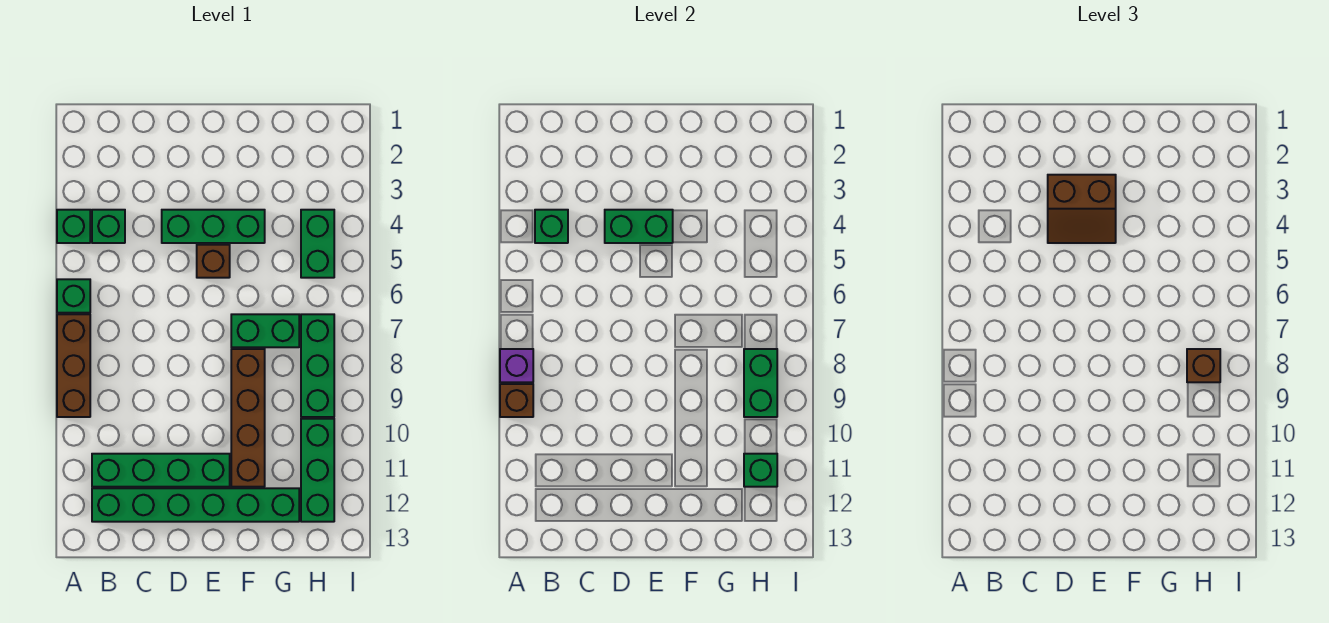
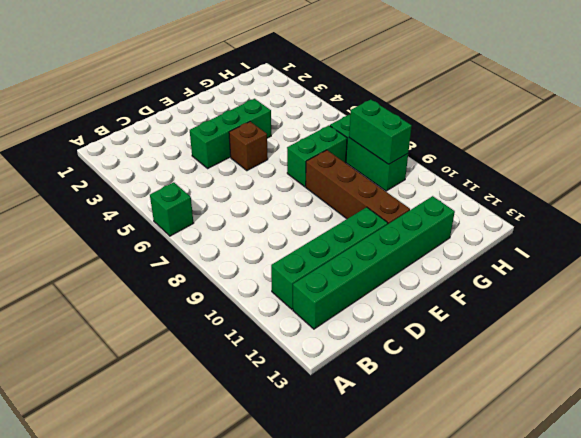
none -> green brick A4 level 1
none -> brown brick A7:A9 level 1
none -> green brick B4 level 1

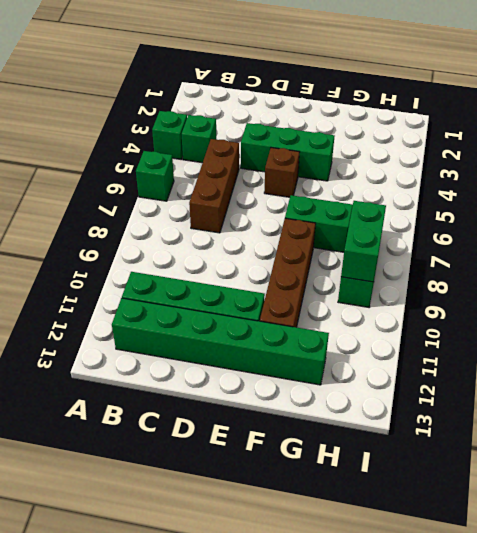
brown brick C5:C7 level 1 -> brown brick A7:A9 level 1
none -> green brick H4:H5 level 1
none -> green brick H10:H12 level 1
none -> purple brick A8 level 2

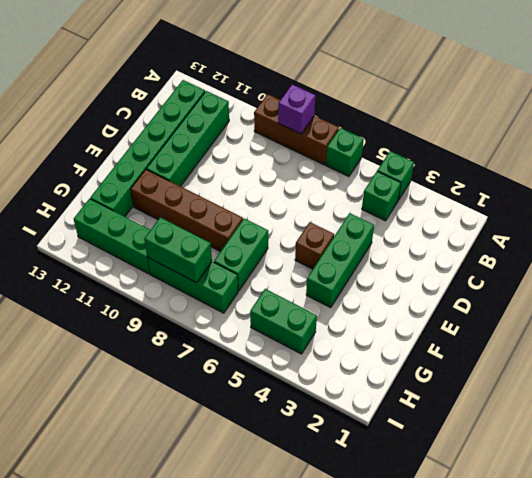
none -> brown brick A9 level 2
none -> green brick B4 level 2
none -> green brick D4:E4 level 2

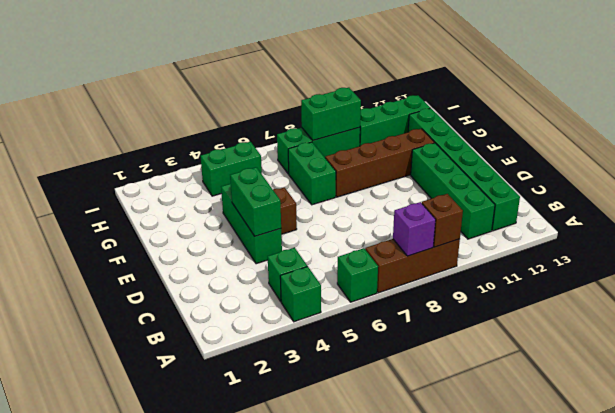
none -> green brick B4 level 2
none -> green brick H11 level 2
none -> brown slope D3:E4 level 3 top 3

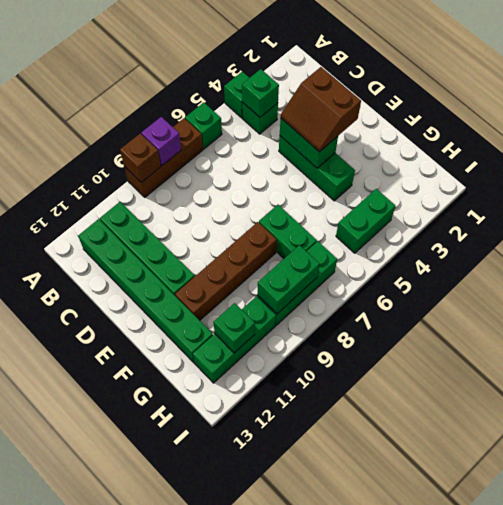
none -> brown brick E5 level 1
none -> brown brick H8 level 3

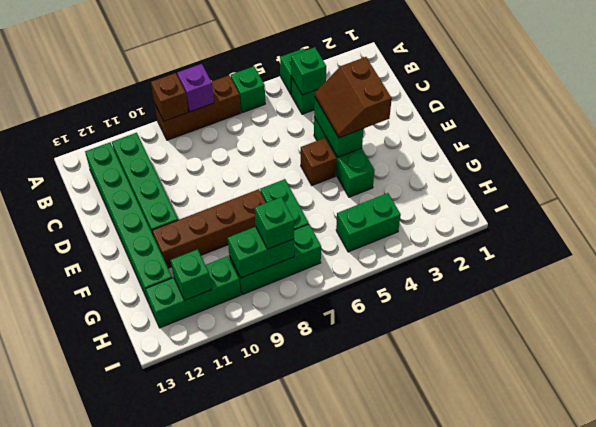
green brick H8 level 3 -> brown brick H8 level 3

